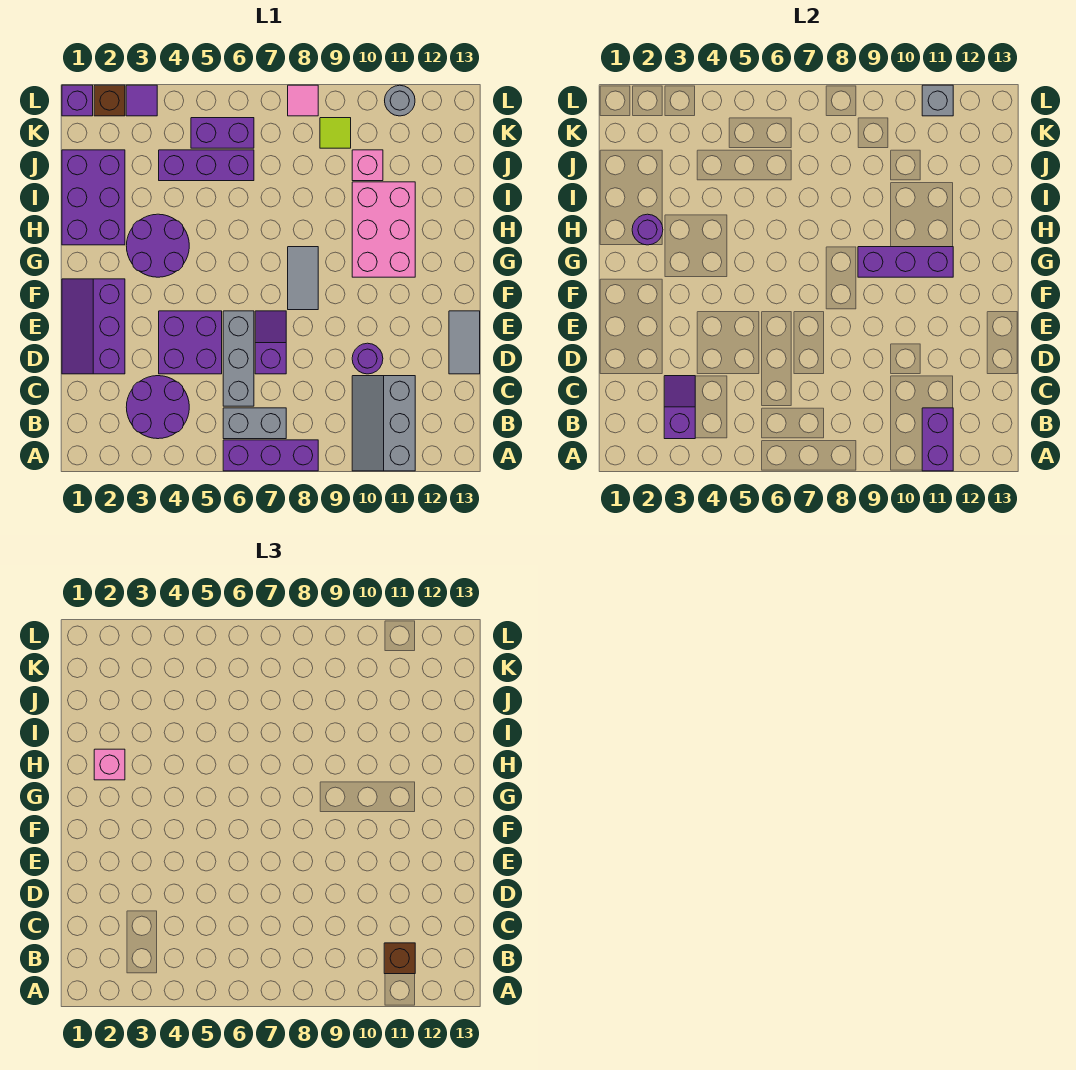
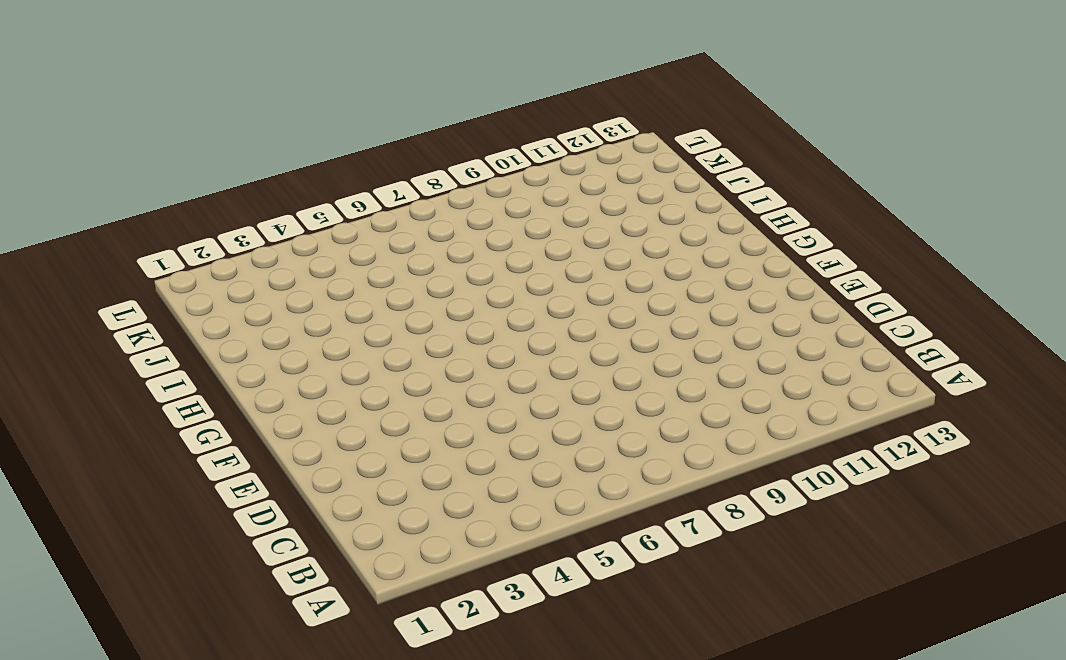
none -> purple brick A6:A8 level 1
none -> grey slope A10:C11 level 1 top 11
none -> purple round brick B3:C4 level 1
none -> grey brick B6:B7 level 1

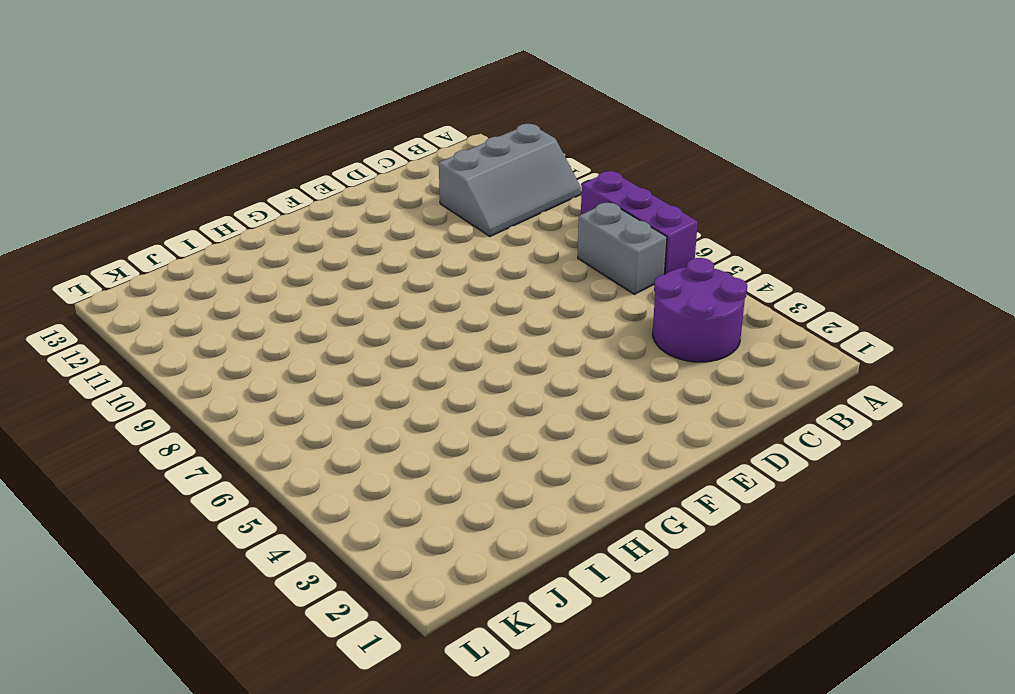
none -> grey brick C6:E6 level 1
none -> purple slope D1:F2 level 1 top 2
none -> purple brick D4:E5 level 1
none -> purple slope D7:E7 level 1 top D

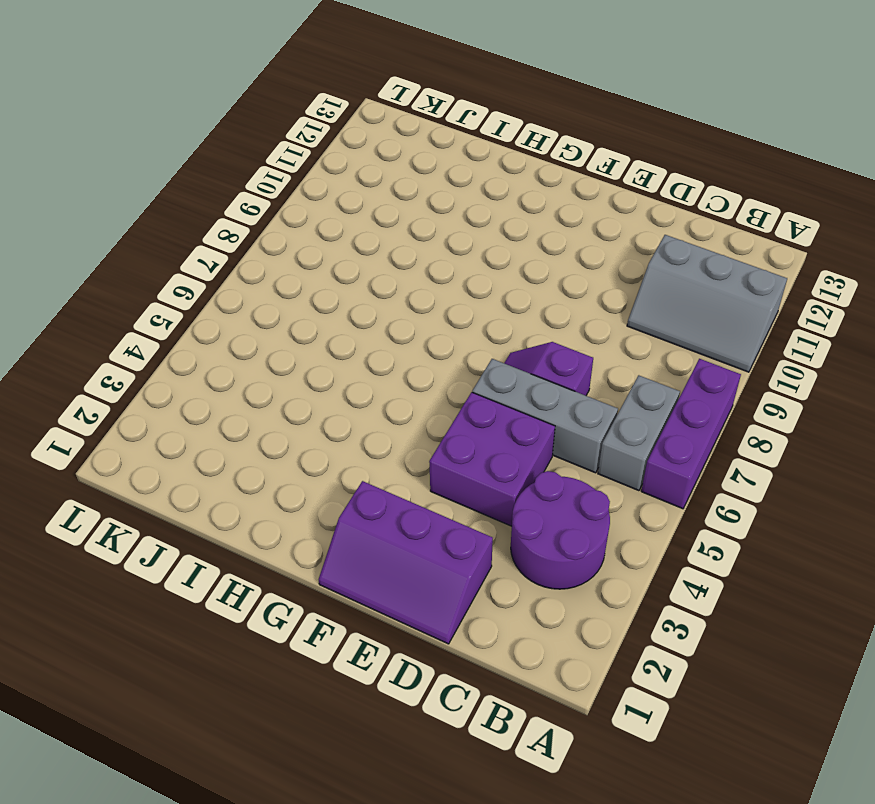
none -> purple round brick D10 level 1
none -> grey tile D13:E13 level 1
none -> grey tile F8:G8 level 1
none -> purple round brick G3:H4 level 1

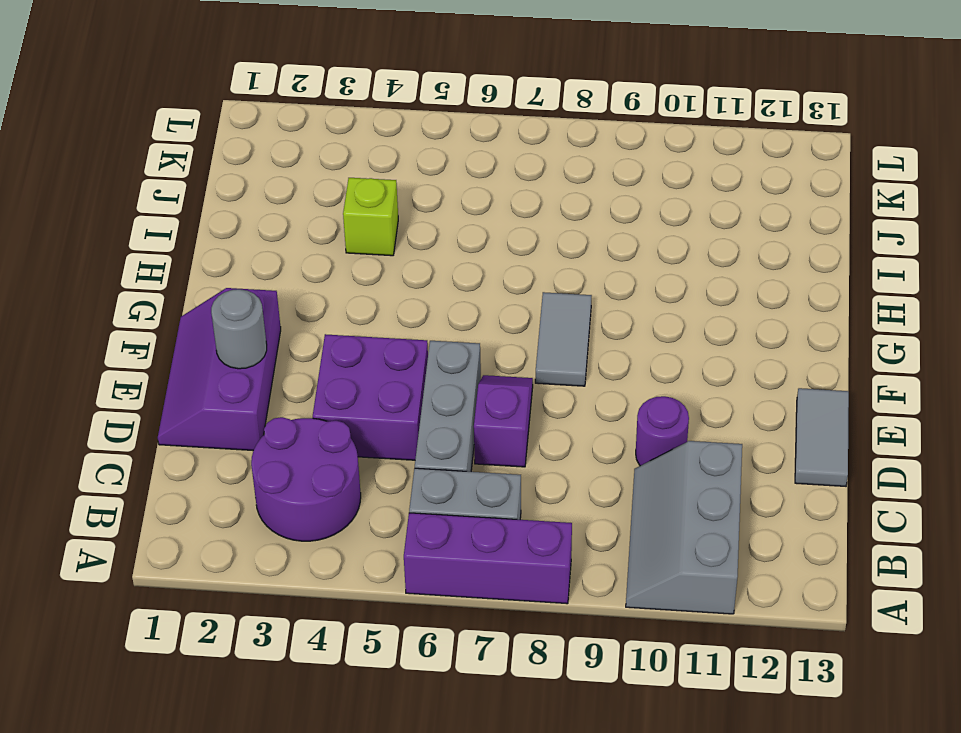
grey round brick E2 level 2 -> grey round brick L11 level 1
lime brick I4 level 1 -> none
none -> purple round brick G3:H4 level 1
none -> pink brick G10:I11 level 1
none -> purple brick H1:J2 level 1
none -> purple brick J4:J6 level 1

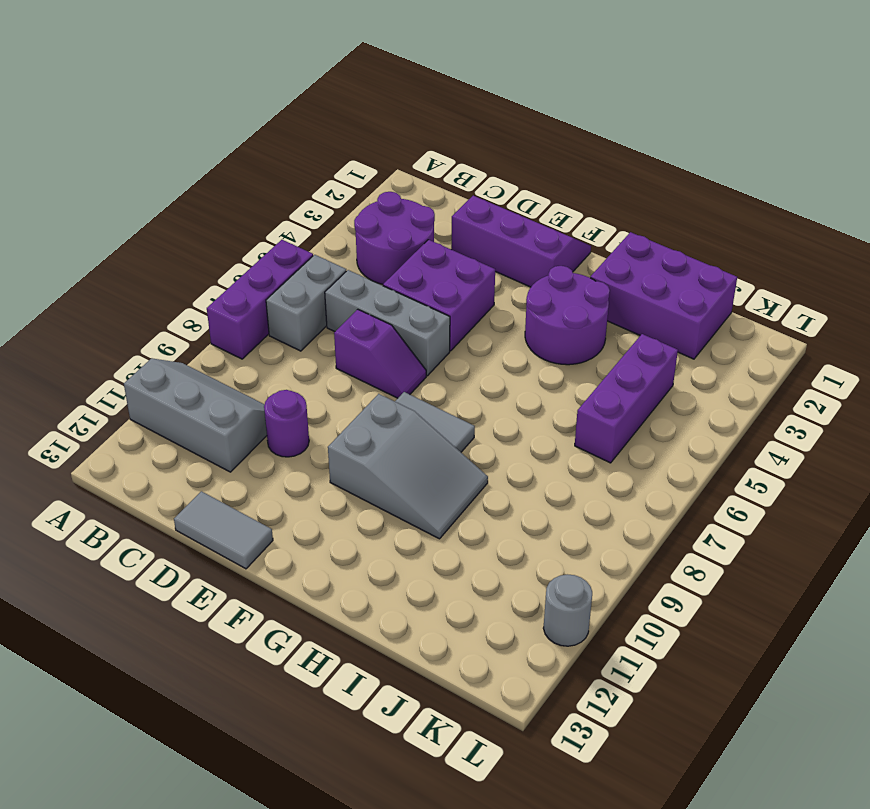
grey slope F9:H10 level 1 top F -> pink brick G10:I11 level 1
none -> pink brick J10 level 1
none -> purple brick K5:K6 level 1
none -> lime tile K9 level 1
none -> purple brick L1 level 1

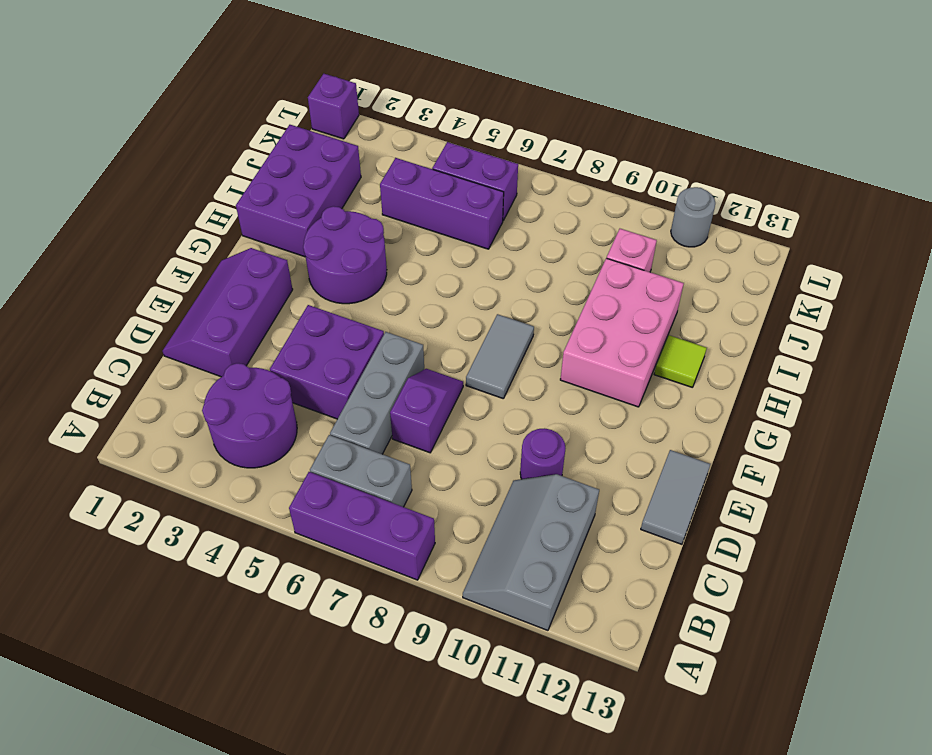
lime tile H12 level 1 -> lime tile K9 level 1
none -> brown brick L2 level 1
none -> purple tile L3 level 1
none -> pink tile L8 level 1
none -> purple brick A11:B11 level 2

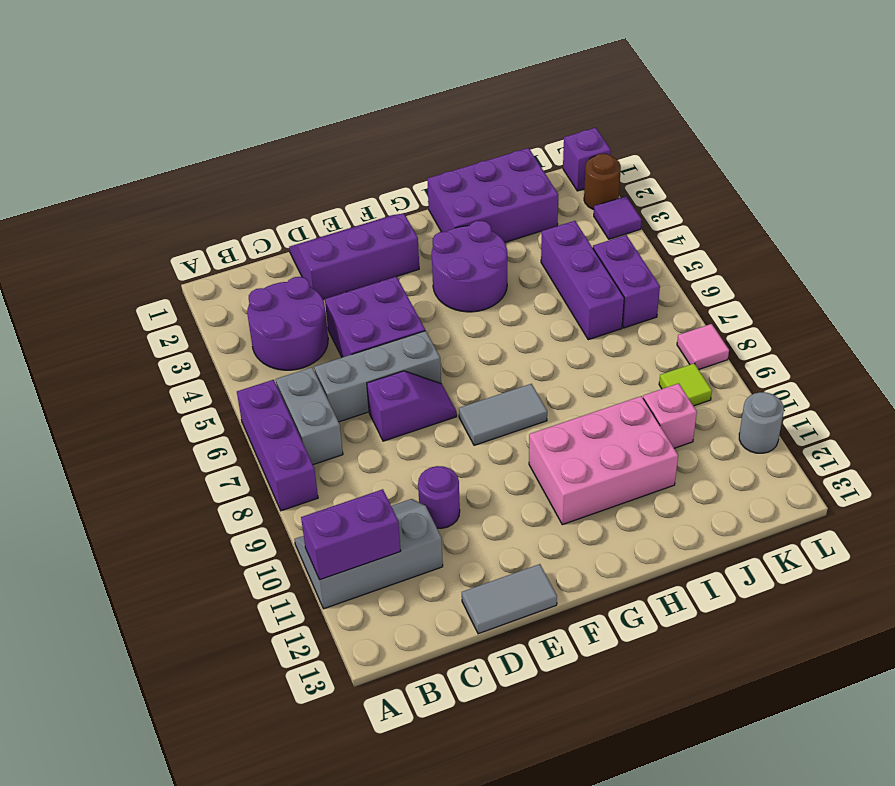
brown round brick L2 level 1 -> brown brick L2 level 1
none -> purple slope B3:C3 level 2 top B
none -> purple brick G9:G11 level 2
none -> purple round brick H2 level 2
none -> grey brick L11 level 2

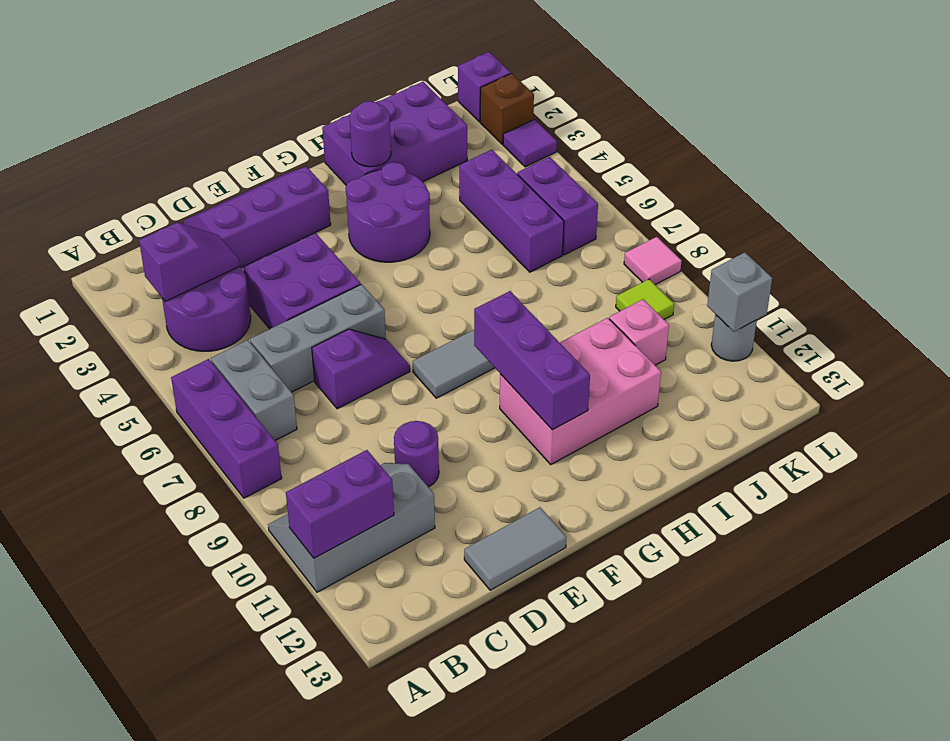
none -> brown brick B11 level 3
none -> pink brick H2 level 3

